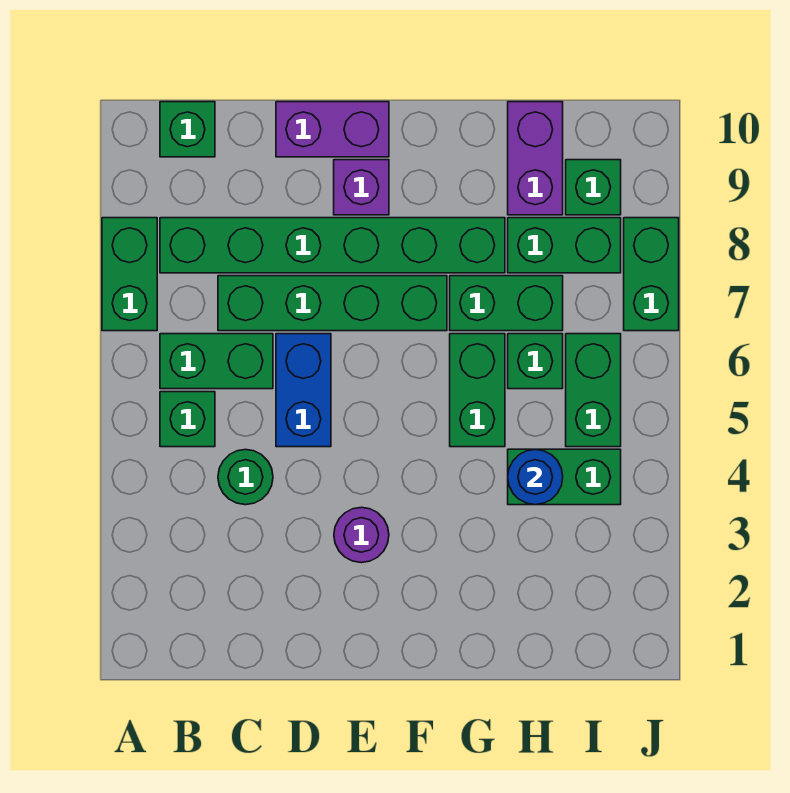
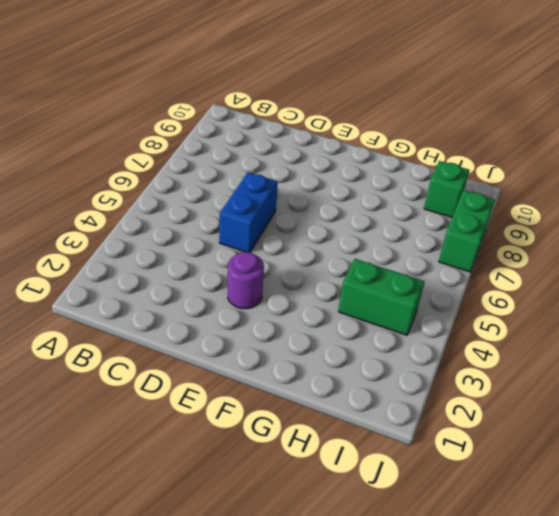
none -> green brick A7:A8 level 1
none -> green brick B5 level 1
none -> green brick B6:C6 level 1

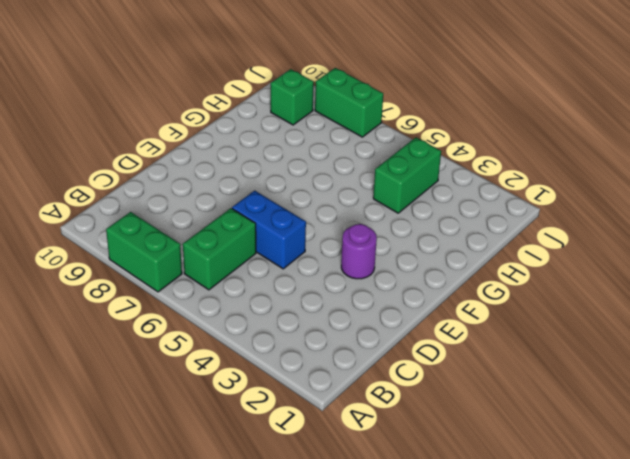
none -> green brick B5 level 1
none -> green brick B8:G8 level 1
none -> green brick B10 level 1

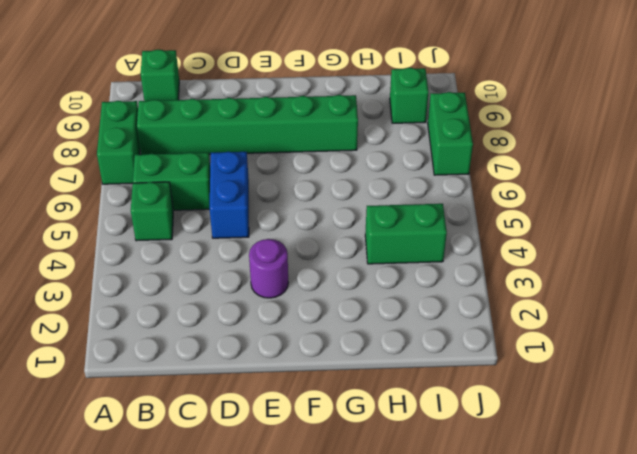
none -> green round brick C4 level 1
none -> green brick C7:F7 level 1
none -> purple brick D10:E10 level 1

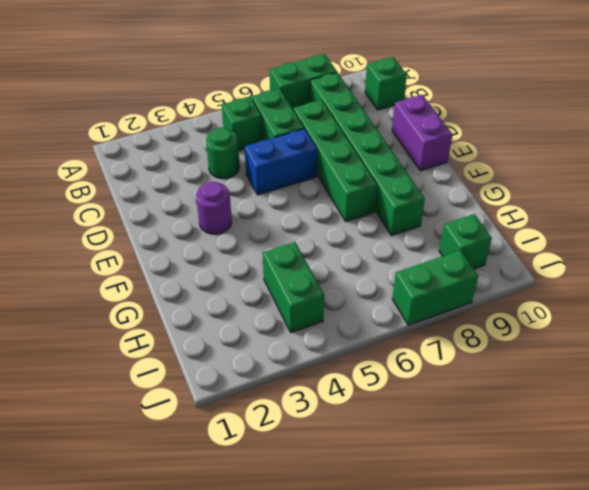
none -> purple brick E9 level 1
none -> green brick G5:G6 level 1
none -> green brick G7:H7 level 1

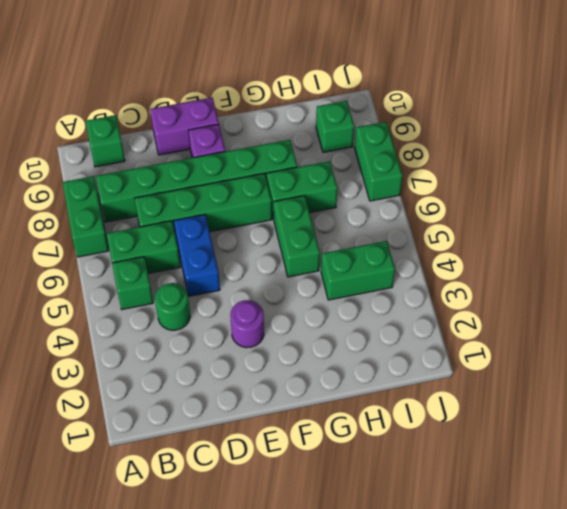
none -> green brick H6 level 1
none -> green brick H8:I8 level 1
none -> purple brick H9:H10 level 1

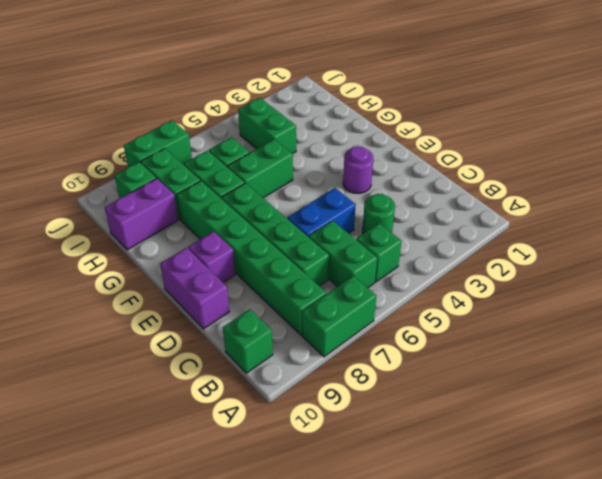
none -> green brick I5:I6 level 1
none -> blue round brick H4 level 2

